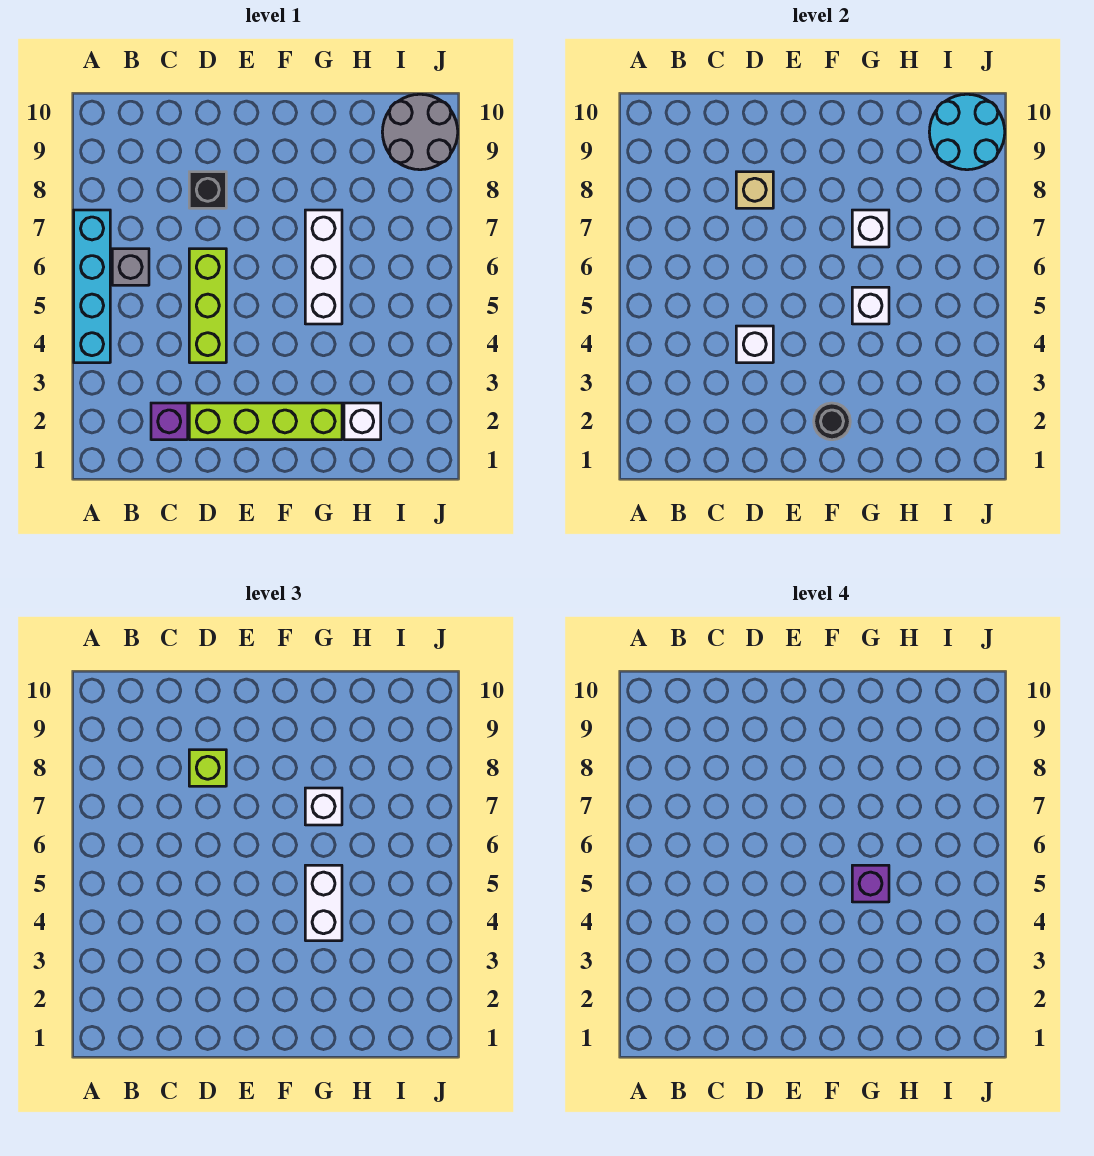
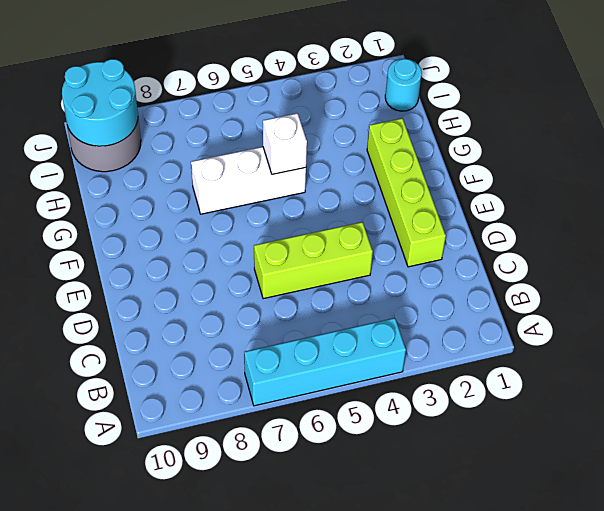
cyan round brick I1 level 1 -> none
none -> grey brick B6 level 1
none -> purple brick C2 level 1
none -> black brick D8 level 1

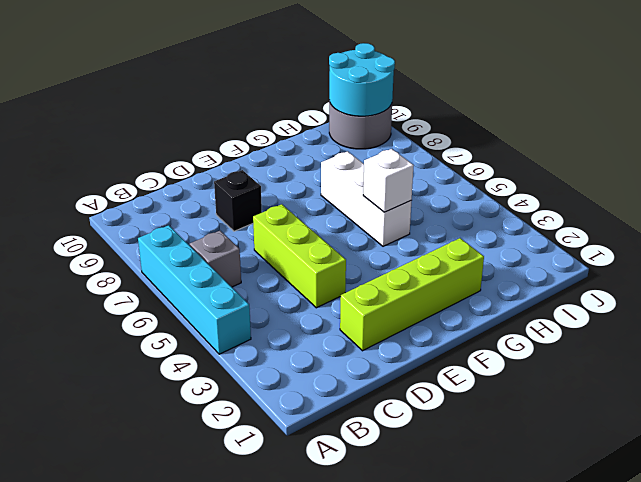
none -> purple brick C2 level 1
none -> white brick H2 level 1
none -> white brick D4 level 2

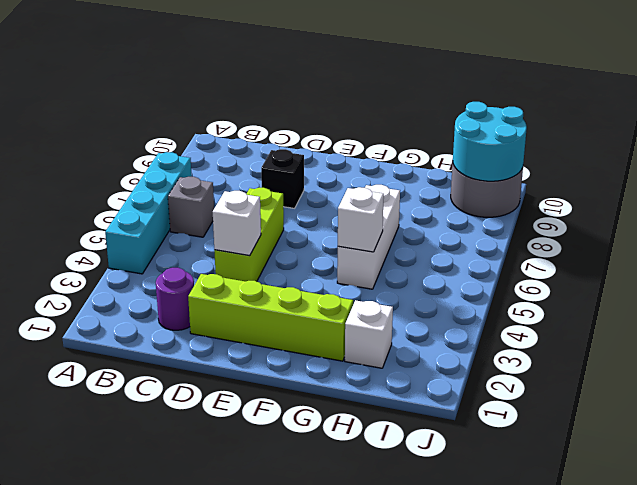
purple round brick C2 level 1 -> purple brick C2 level 1
none -> tan brick D8 level 2
none -> black round brick F2 level 2
none -> white brick G7 level 2

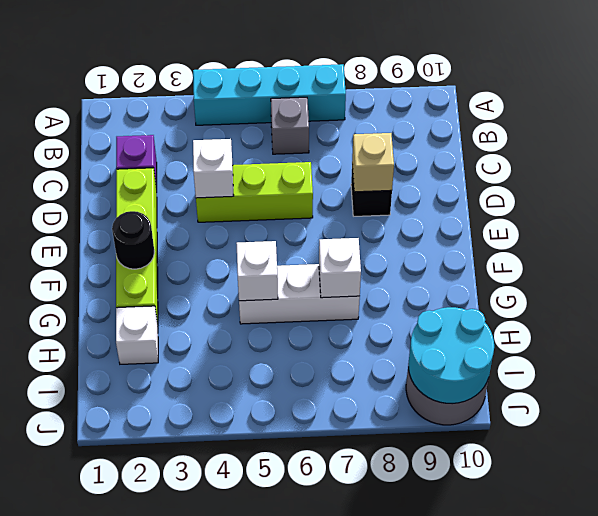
none -> lime brick D8 level 3
none -> white brick G4:G5 level 3
none -> white brick G7 level 3

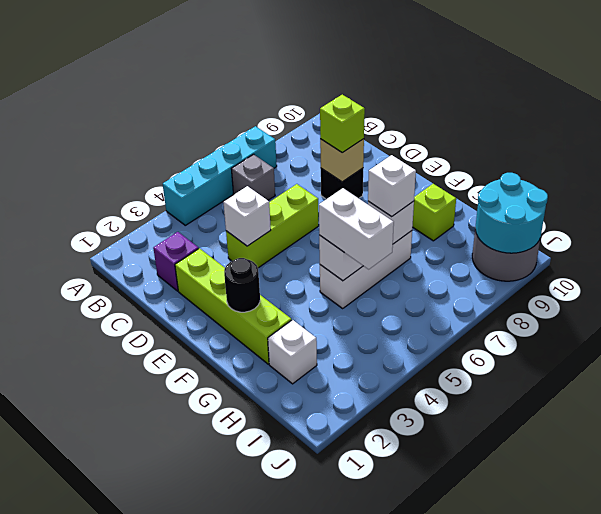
white brick G5:H5 level 3 -> white brick G4:G5 level 3
lime brick G9 level 1 -> none
none -> purple brick G5 level 4

